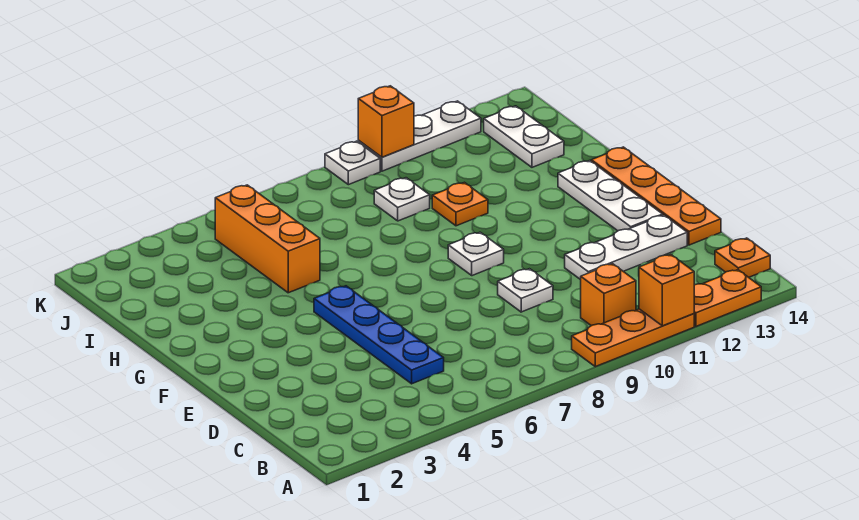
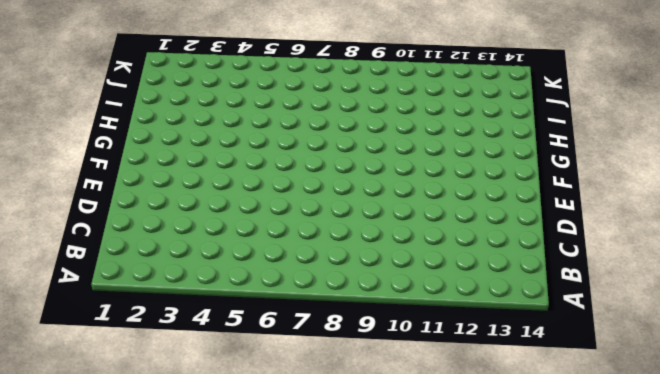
none -> orange plate A9:A11 level 1
none -> orange plate A12:A13 level 1
none -> orange brick B10 level 1

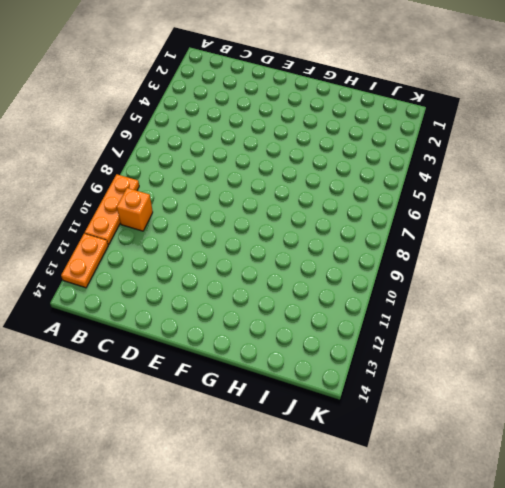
none -> orange plate B14 level 1
none -> blue plate C5:F5 level 1
none -> white plate D9 level 1

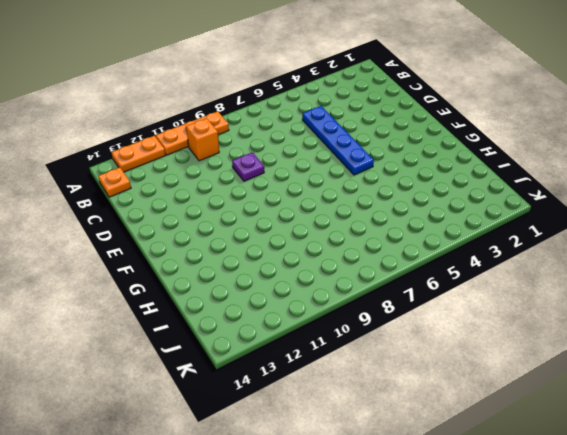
purple plate D9 level 1 -> white plate D9 level 1
none -> white plate D11:D13 level 1
none -> orange plate D14:G14 level 1
none -> white plate E13:G13 level 1

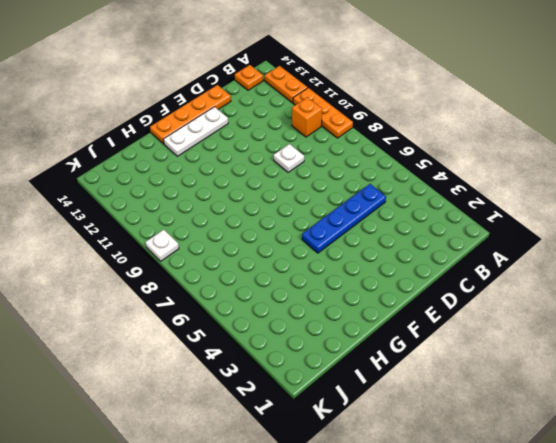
none -> white plate D11:D13 level 1
none -> white plate F9 level 1
none -> orange brick H5:J5 level 1

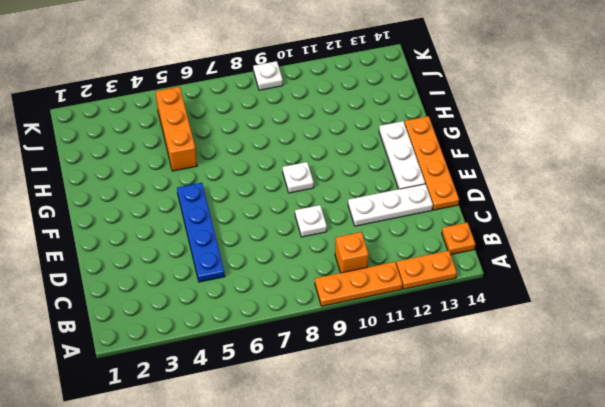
none -> orange plate H10 level 1
none -> white plate I9 level 1
none -> white plate I13:J13 level 1

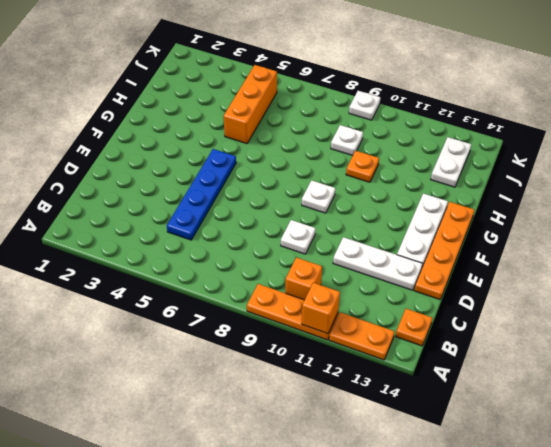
none -> white plate K10:K12 level 1
none -> orange brick K10 level 2

